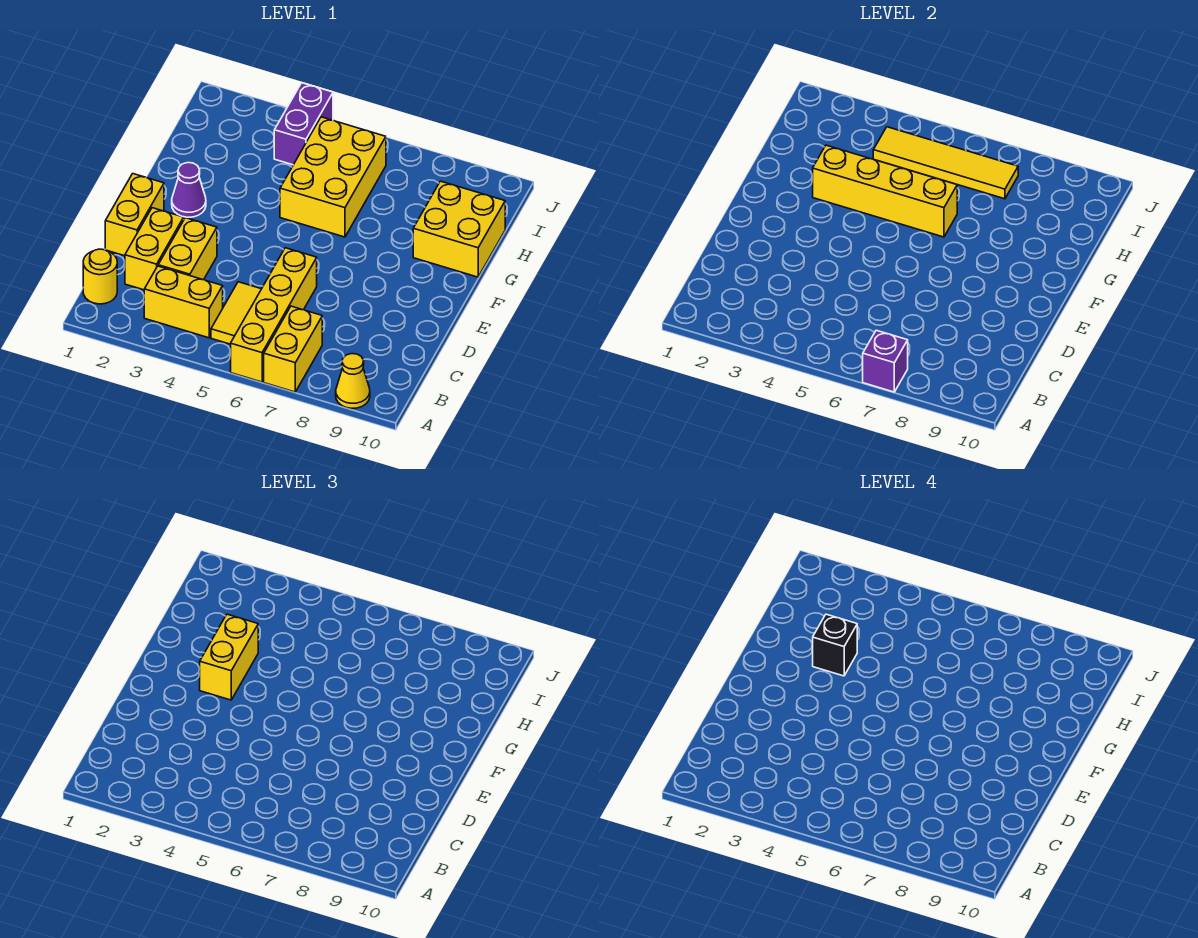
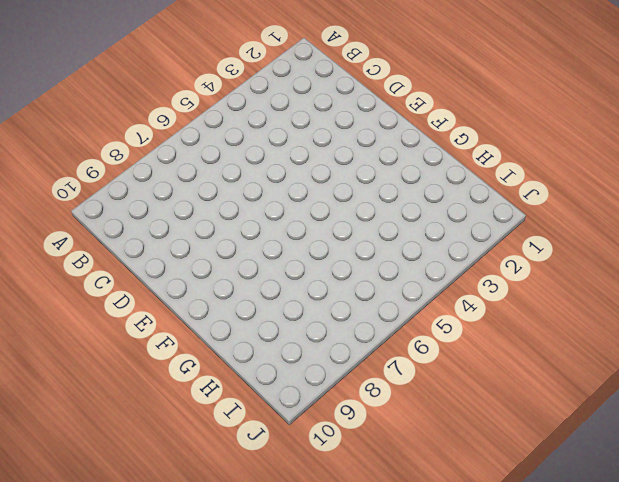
none -> yellow brick A6:D6 level 1
none -> yellow brick A7:B7 level 1
none -> yellow cone A9 level 1

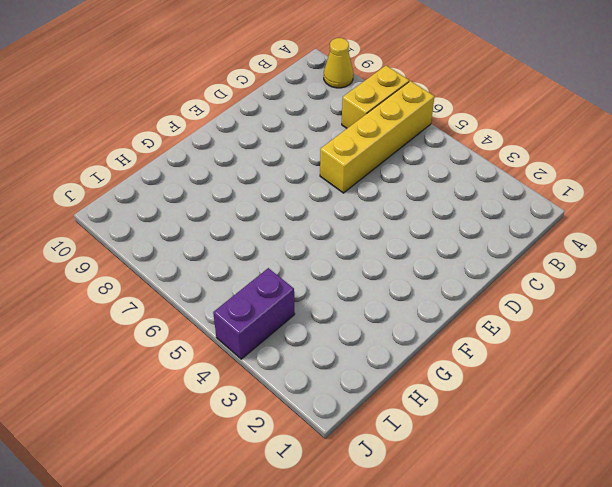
none -> yellow round brick B1 level 1
none -> yellow brick B3:B4 level 1
none -> yellow tile B5:C5 level 1

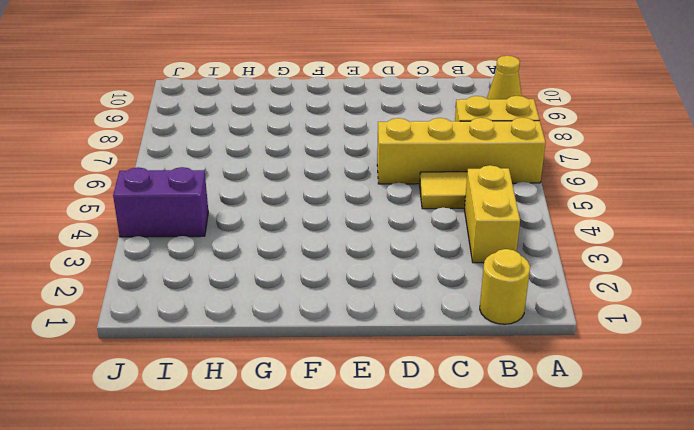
none -> yellow brick C2:D2 level 1
none -> yellow brick C3:D3 level 1
none -> yellow brick D1:E1 level 1

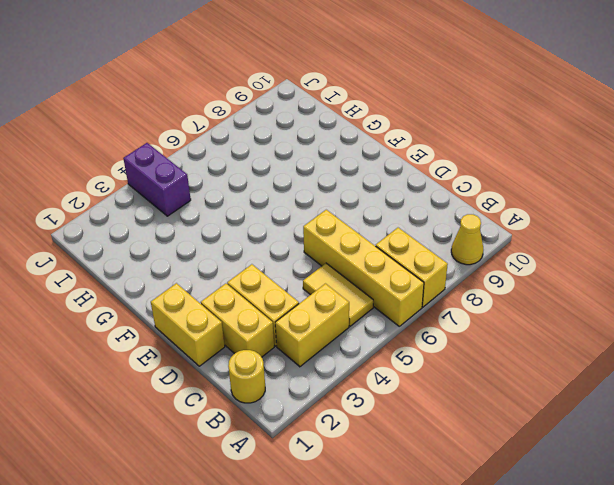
none -> purple cone F2 level 1
none -> yellow brick G5:I6 level 1
none -> yellow brick G9:H10 level 1

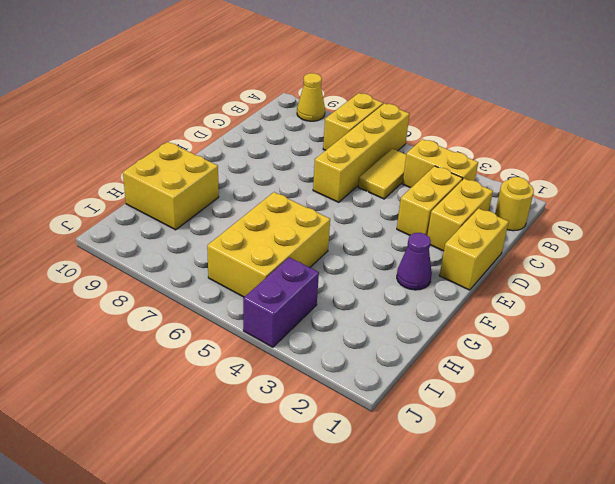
none -> purple brick A7 level 2
none -> yellow brick G3:G6 level 2
none -> yellow tile I4:I7 level 2

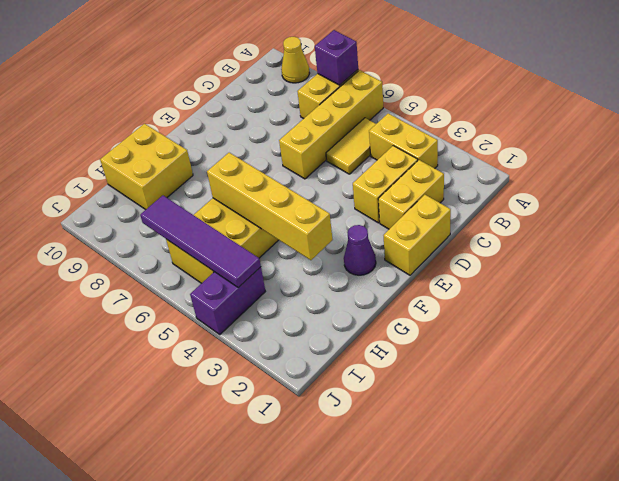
purple tile I4:I7 level 2 -> yellow tile I4:I7 level 2
none -> yellow round brick B1 level 1
none -> yellow brick F3:G3 level 3
none -> black brick G3 level 4

